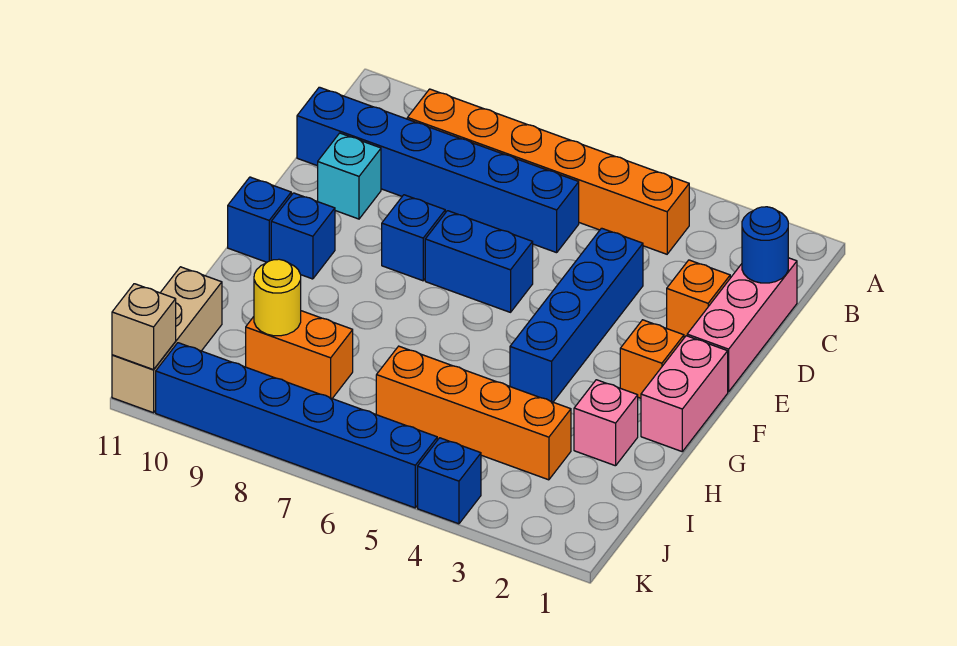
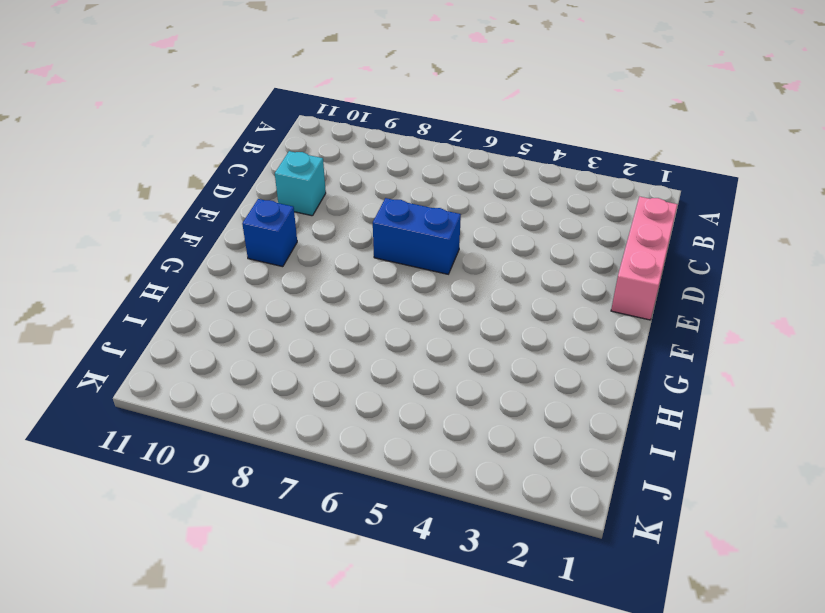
none -> orange brick B4:B9 level 1
none -> blue brick C6:C11 level 1
none -> orange brick D2 level 1

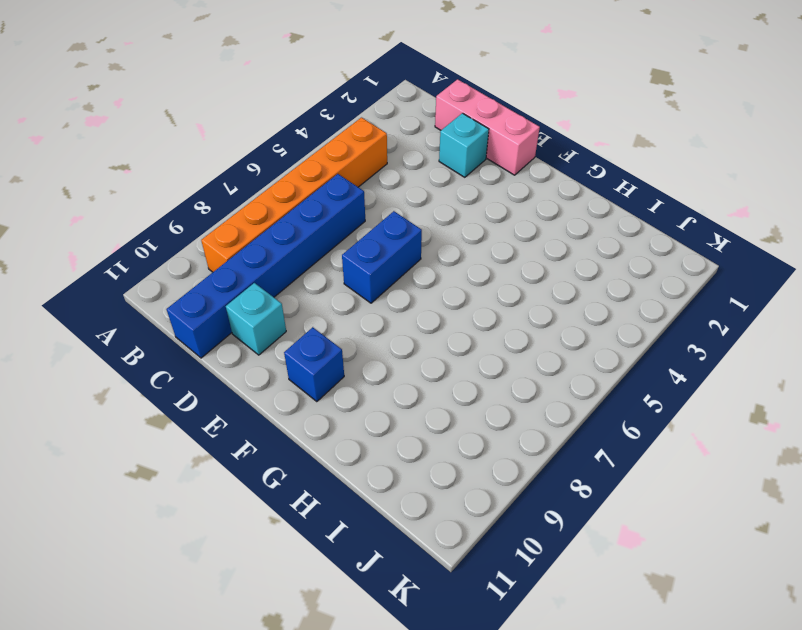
cyan brick D2 level 1 -> orange brick D2 level 1
none -> blue brick D4:G4 level 1
none -> blue brick E8 level 1
none -> pink brick F1:G1 level 1

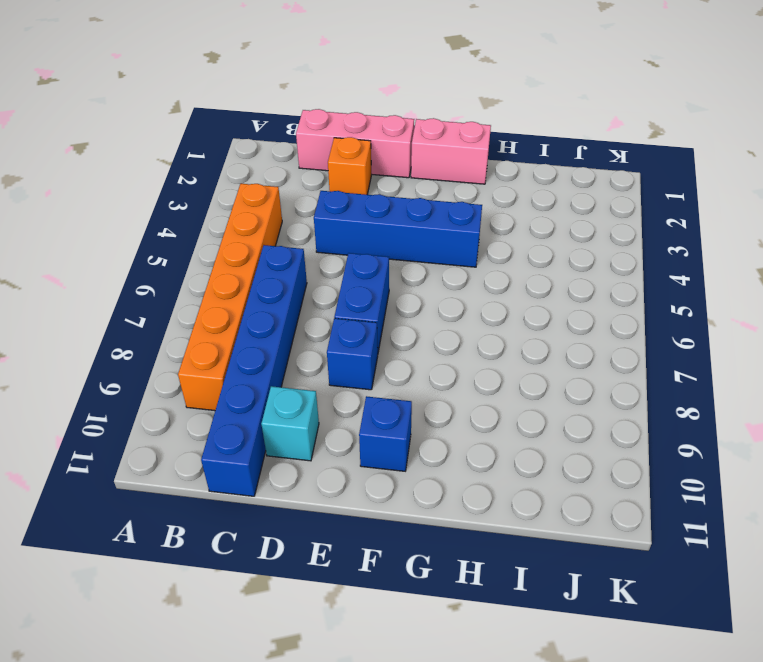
none -> orange brick F2 level 1
none -> blue brick F11 level 1
none -> pink brick H2 level 1

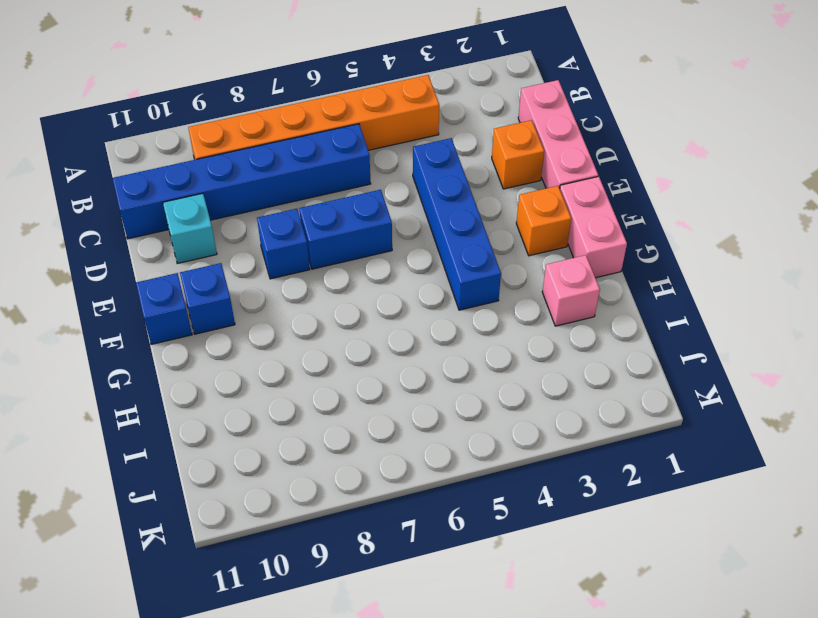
none -> orange brick I3:I6 level 1
none -> orange brick I8:I9 level 1
none -> tan brick I11:K11 level 1

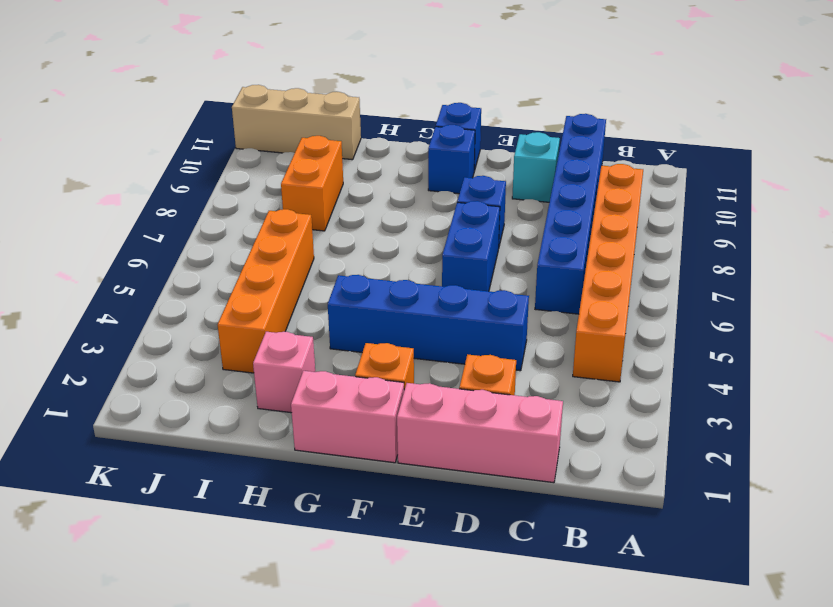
none -> blue brick K4 level 1
none -> blue brick K5:K10 level 1
none -> blue round brick C1 level 2

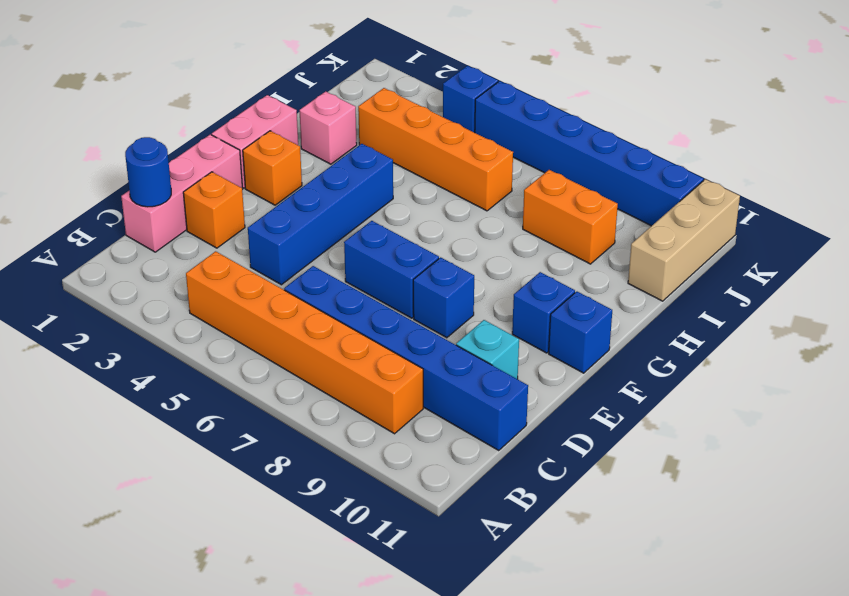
none -> yellow round brick I9 level 2
none -> tan brick K11 level 2

